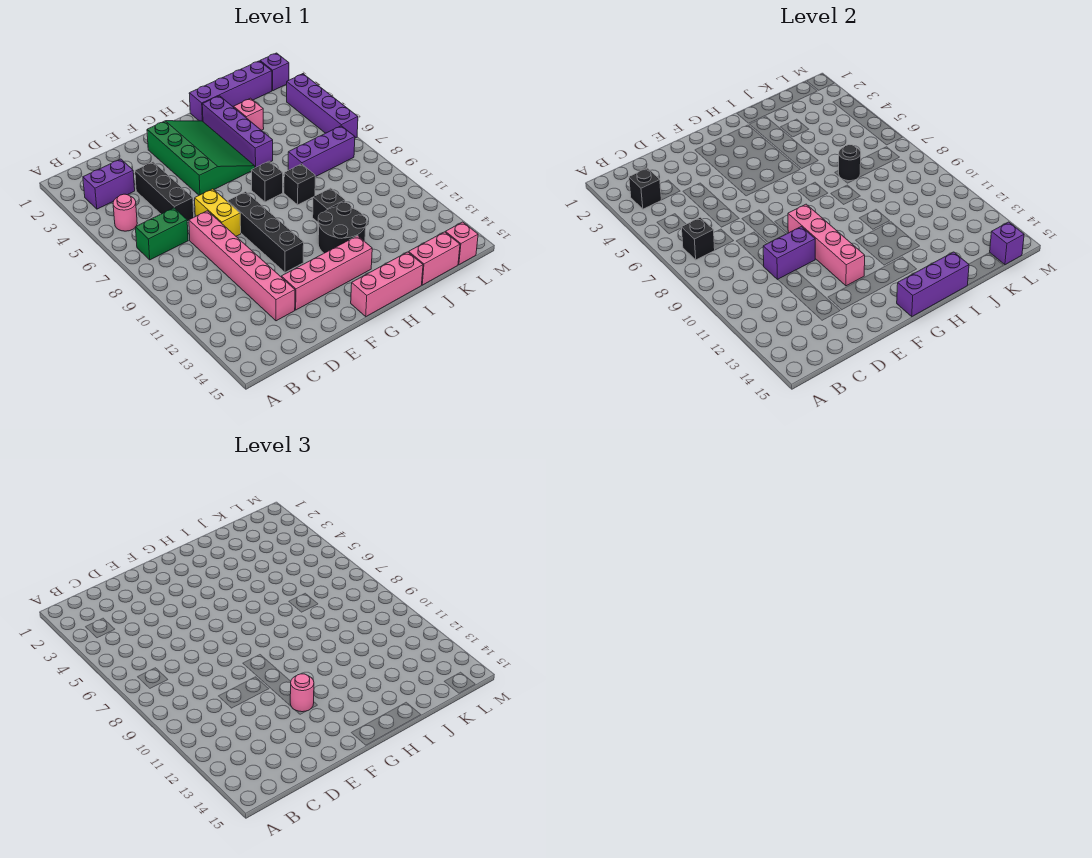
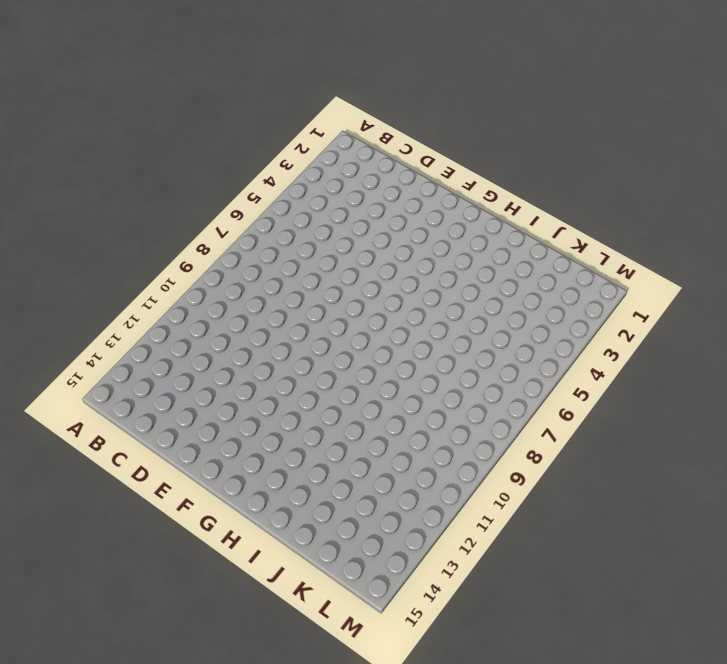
none -> purple brick B3:C3 level 1
none -> pink round brick B5 level 1
none -> green brick B7:C7 level 1
none -> black brick D4:D6 level 1

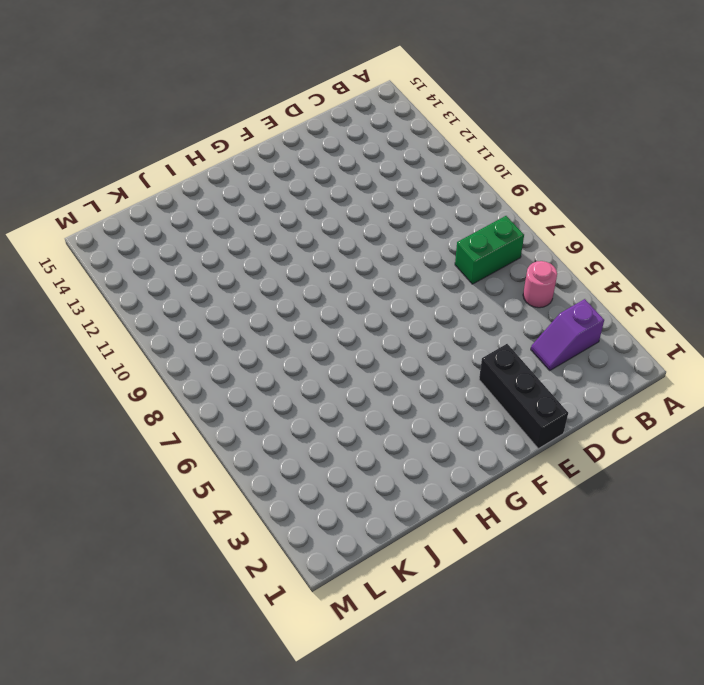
purple slope B3:C3 level 1 top B -> purple brick B3:C3 level 1
black brick E1:E3 level 1 -> black brick D4:D6 level 1
none -> pink brick D8:D13 level 1
none -> yellow brick E7:E8 level 1
none -> pink brick E13:H13 level 1
none -> green slope F2:H5 level 1 top F

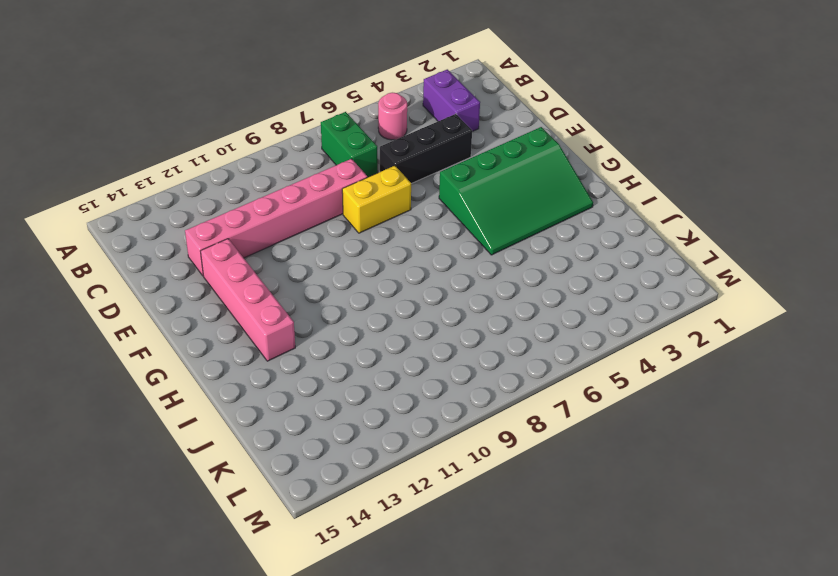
none -> black brick F8:F11 level 1
none -> pink brick G15:I15 level 1
none -> black brick H7 level 1
none -> black round brick H11:I12 level 1

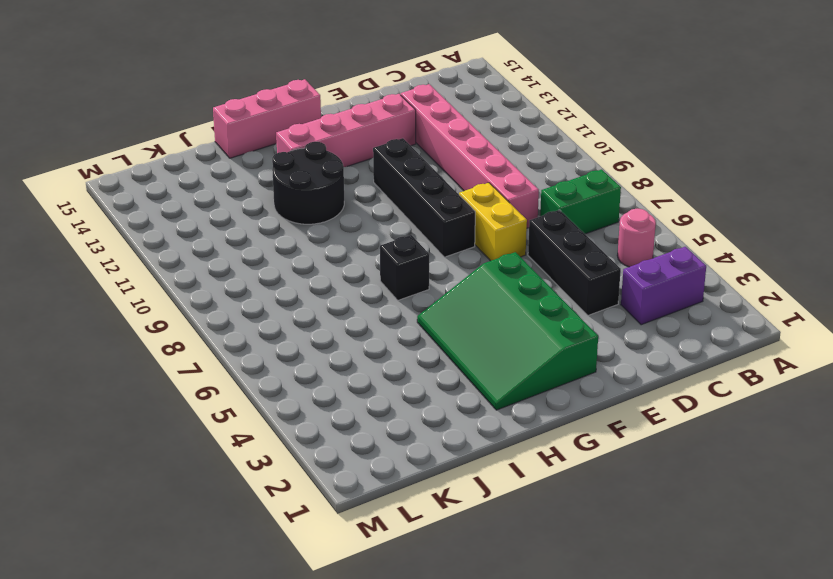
none -> purple brick I1:L1 level 1
none -> purple brick I2:I5 level 1
none -> black brick I8 level 1
none -> black brick I10 level 1

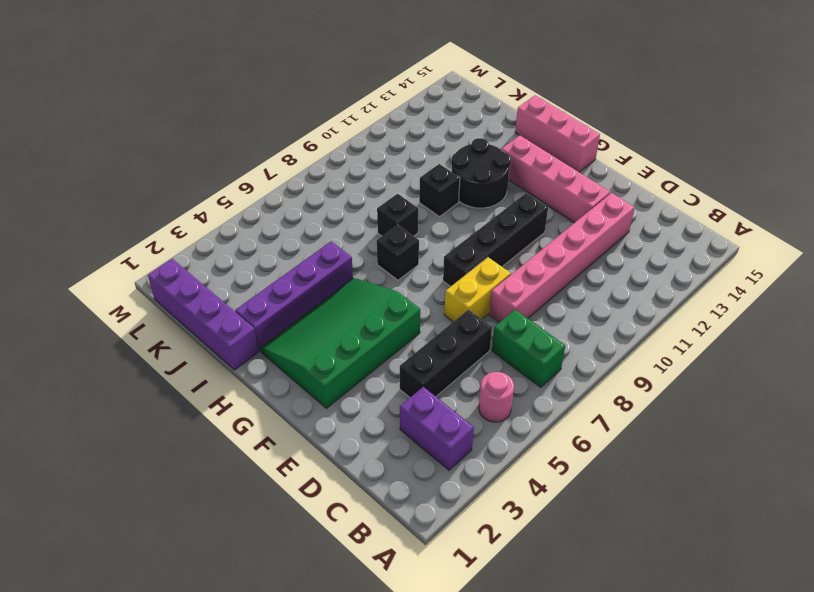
none -> pink brick J3 level 1
none -> purple brick J7:L7 level 1
none -> pink brick J15:K15 level 1
none -> pink brick L15 level 1

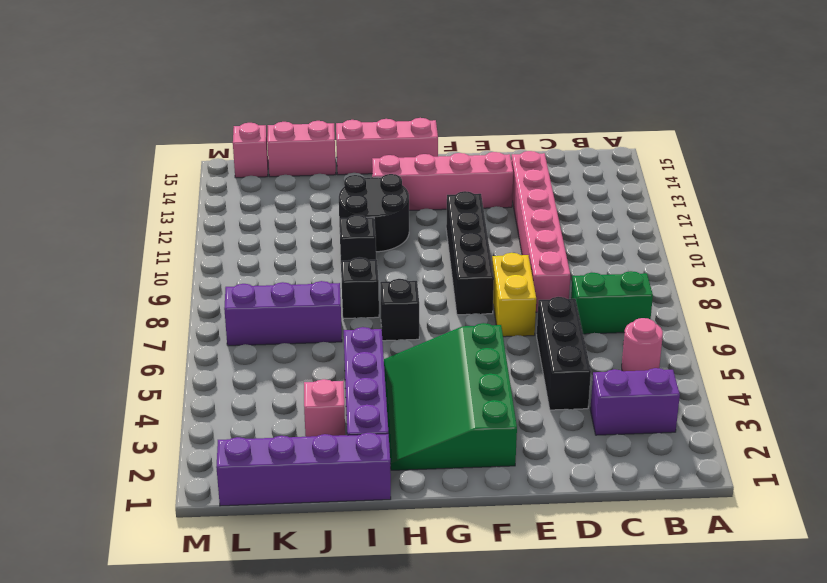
none -> purple brick M1 level 1
none -> purple brick M3:M6 level 1
none -> black brick B3 level 2
none -> black brick B7 level 2

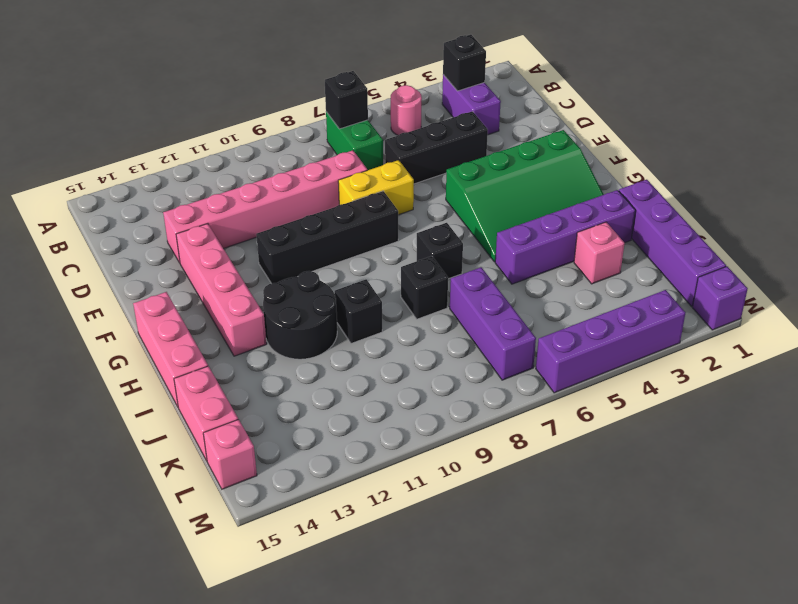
none -> purple brick D10:E10 level 2
none -> pink brick F9:F12 level 2
none -> purple brick G15:I15 level 2
none -> black round brick J7 level 2

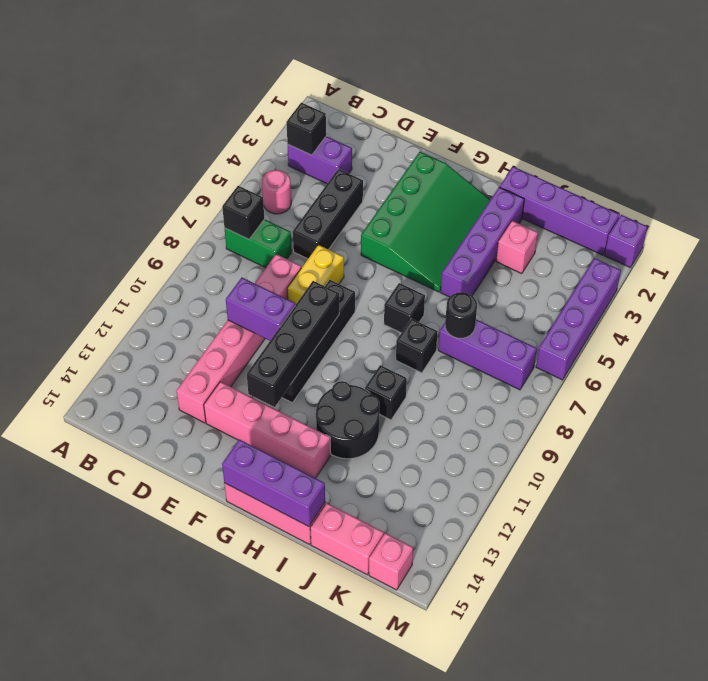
black brick F9:F12 level 2 -> pink brick F9:F12 level 2
none -> purple brick L15 level 2
none -> pink round brick F12 level 3

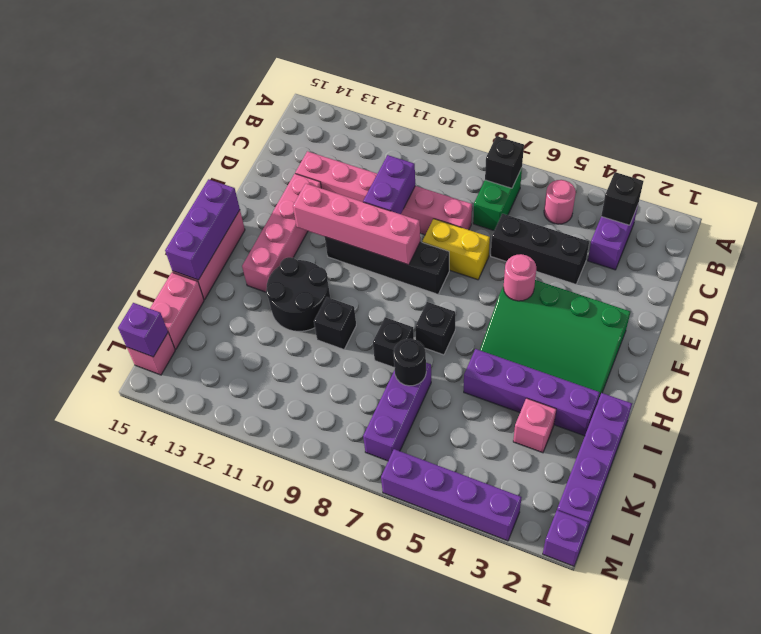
pink round brick F5 level 2 -> pink round brick F12 level 3

